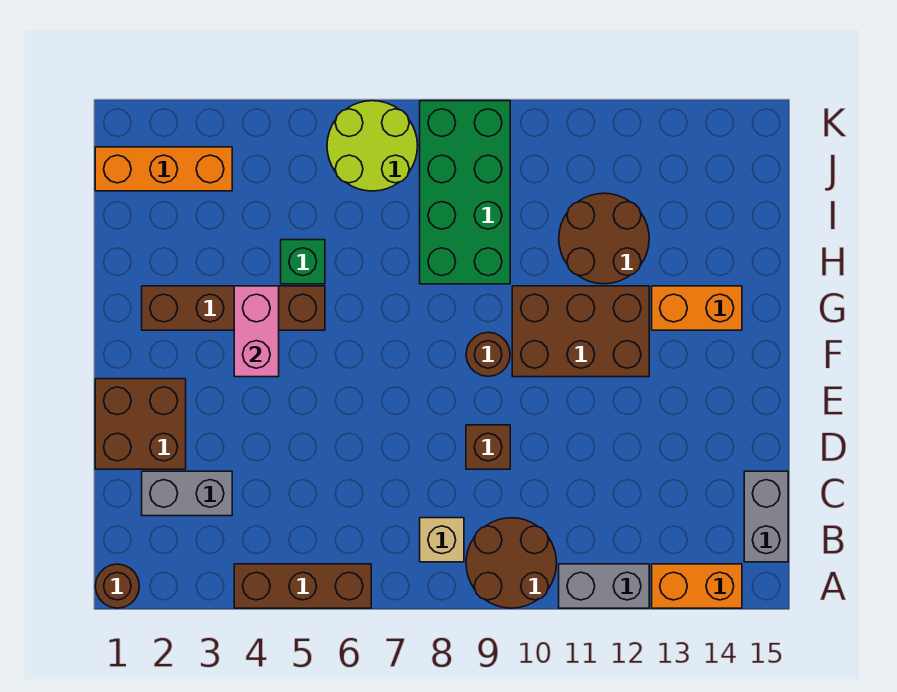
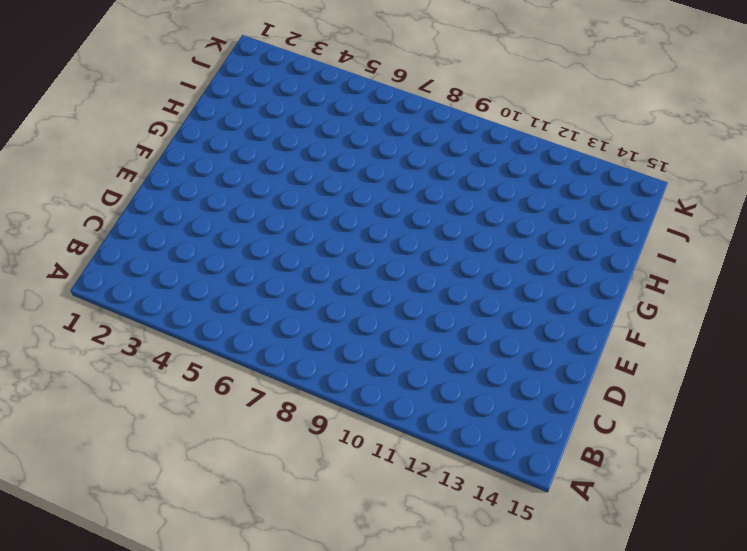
none -> brown round brick A1 level 1
none -> brown brick A4:A6 level 1
none -> brown round brick A9:B10 level 1

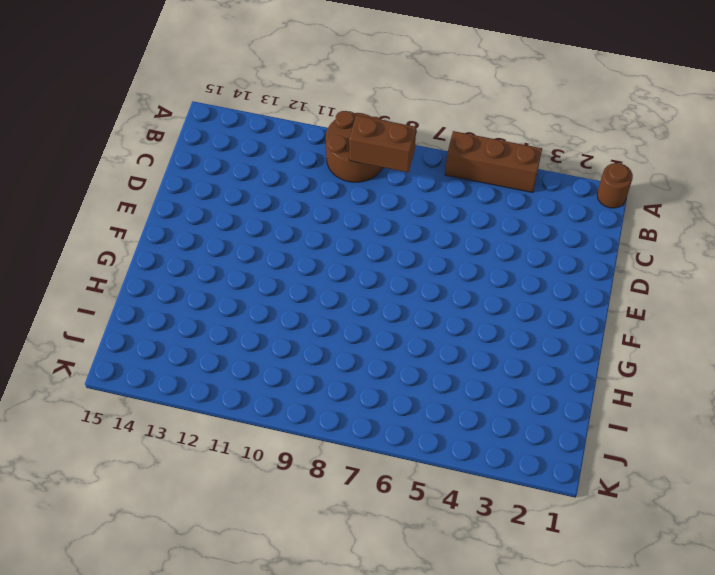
brown brick B8:B9 level 2 -> none
none -> grey brick A11:A12 level 1
none -> orange brick A13:A14 level 1
none -> tan brick B8 level 1

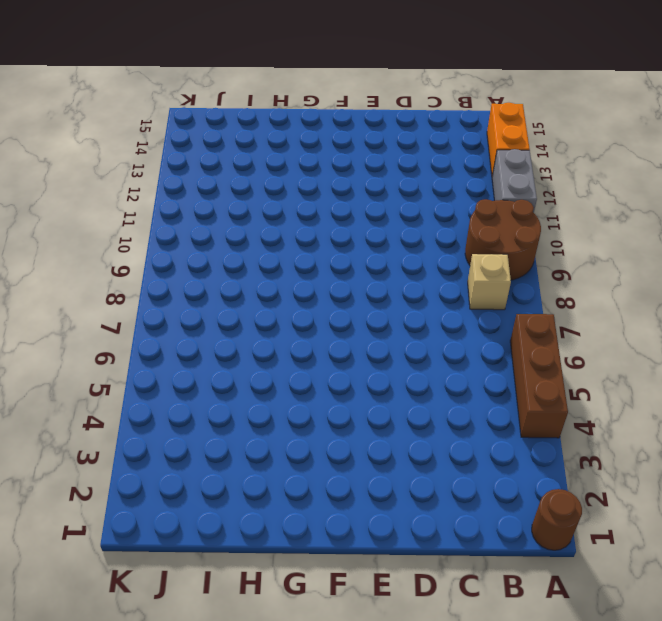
none -> grey brick B15:C15 level 1
none -> grey brick C2:C3 level 1
none -> brown brick D1:E2 level 1

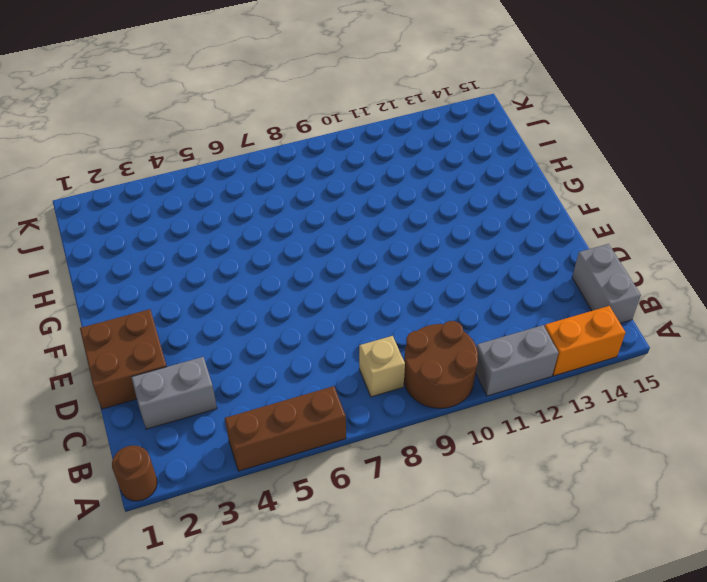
none -> brown brick D9 level 1
none -> brown round brick F9 level 1
none -> brown brick F10:G12 level 1

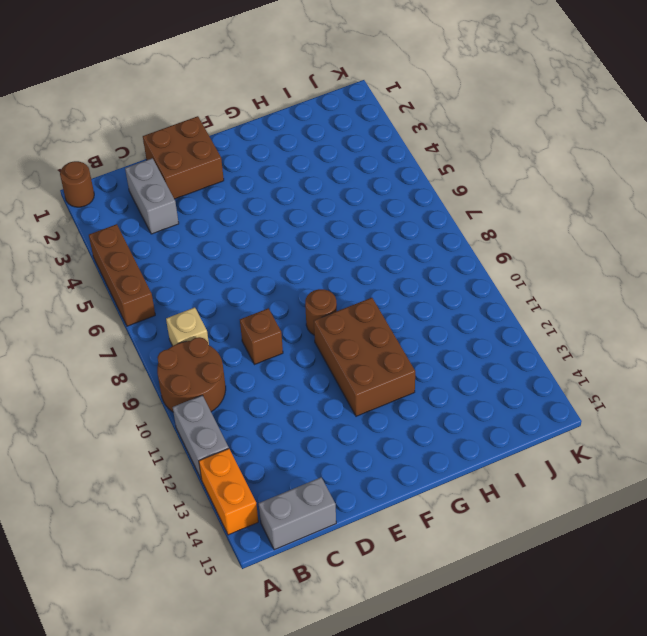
none -> brown brick G2:G5 level 1
none -> orange brick G13:G14 level 1
none -> green brick H5 level 1

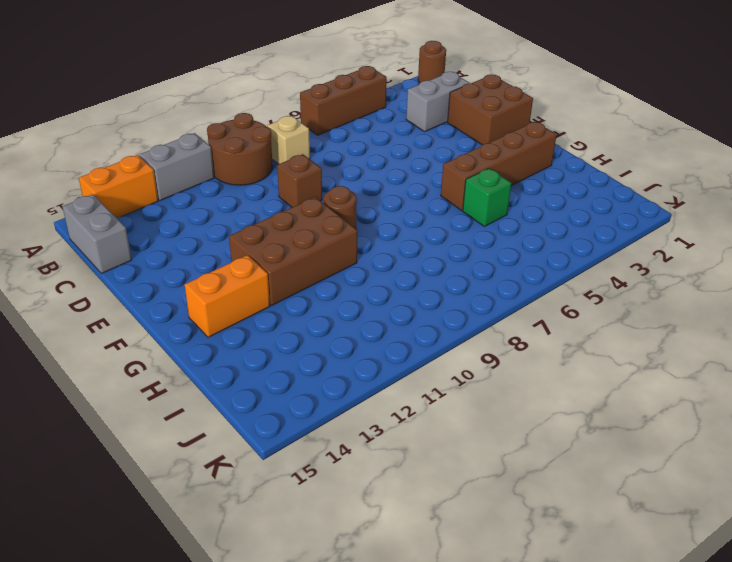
none -> green brick H8:K9 level 1
none -> brown round brick H11:I12 level 1
none -> orange brick J1:J3 level 1

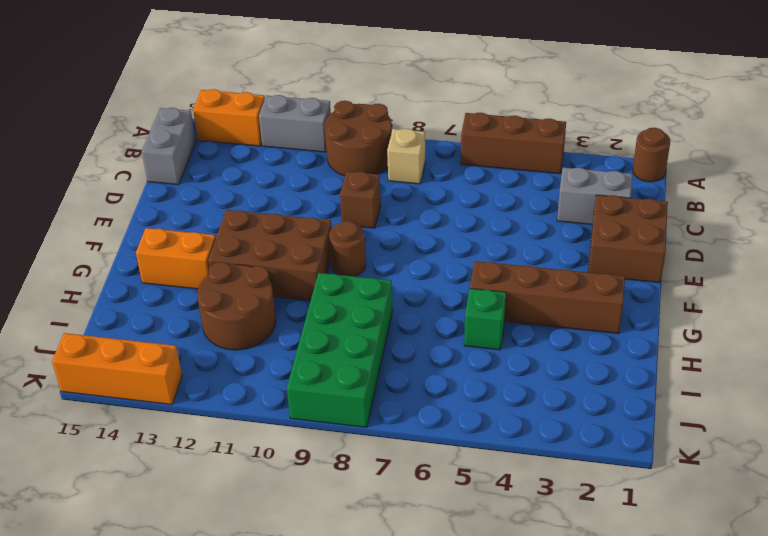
orange brick K13:K15 level 1 -> orange brick J1:J3 level 1
none -> lime round brick J6:K7 level 1
none -> pink brick F4:G4 level 2

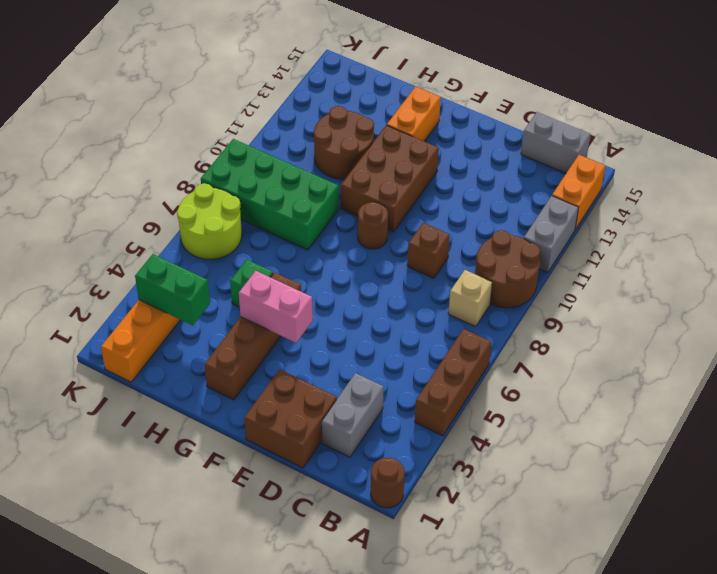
green brick I3:J3 level 2 -> none

